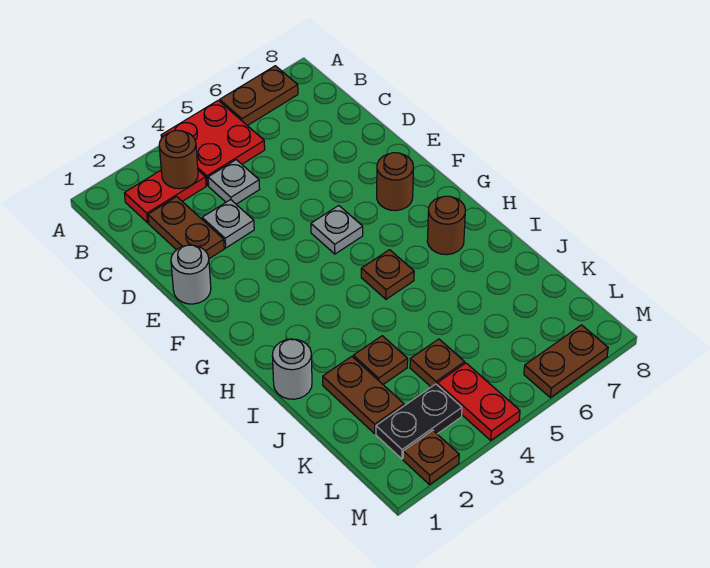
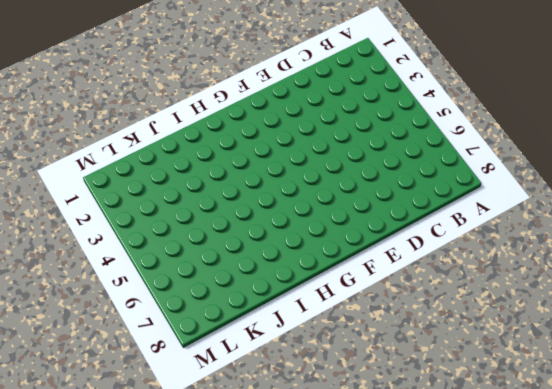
none -> red plate A4:B5 level 1
none -> brown plate A6:A7 level 1
none -> red plate B2:B3 level 1

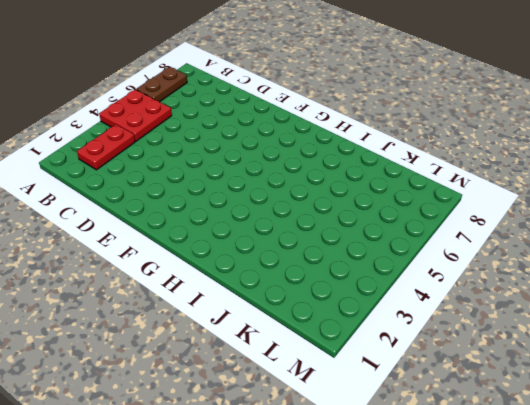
none -> brown plate C2:D2 level 1
none -> grey plate C4 level 1
none -> grey plate D3 level 1

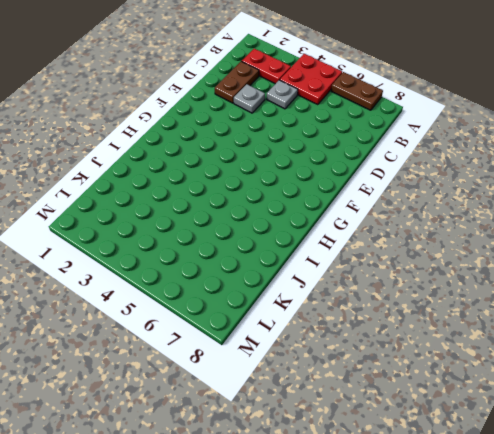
none -> grey round brick E1 level 1
none -> grey plate F5 level 1
none -> brown round brick F7 level 1

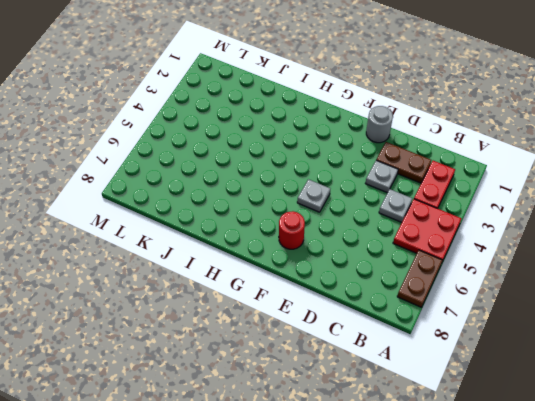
red round brick F7 level 1 -> brown round brick F7 level 1
none -> brown plate H5 level 1
none -> brown round brick H7 level 1
none -> grey round brick I1 level 1

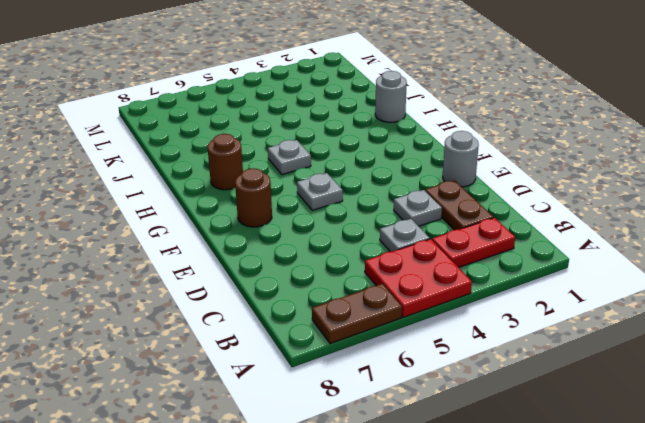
grey plate H5 level 1 -> brown plate H5 level 1
none -> brown plate J2:K2 level 1
none -> brown plate J3 level 1
none -> brown plate K4 level 1

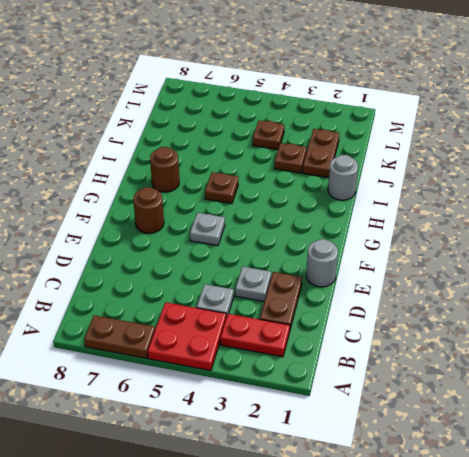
none -> black plate L2:L3 level 1
none -> red plate L4:M4 level 1
none -> brown plate M2 level 1

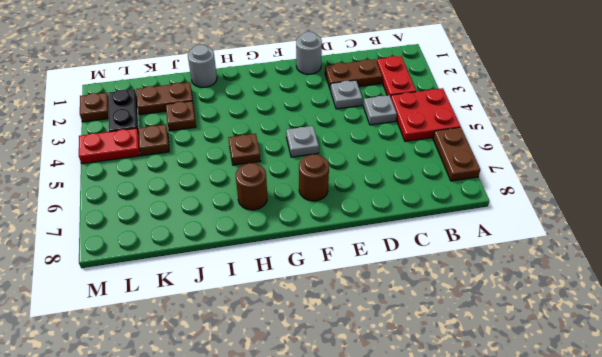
none -> brown plate M6:M7 level 1
none -> brown round brick B3 level 2

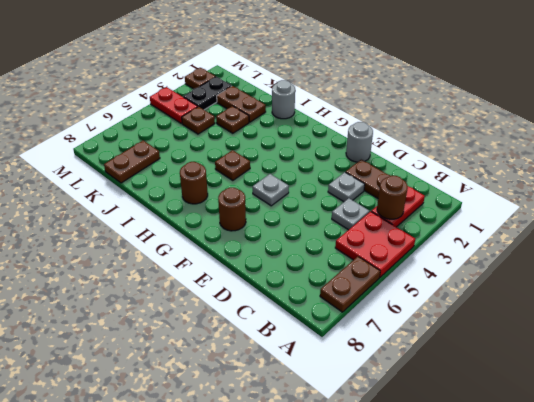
brown plate K7:K8 level 1 -> brown plate M6:M7 level 1

